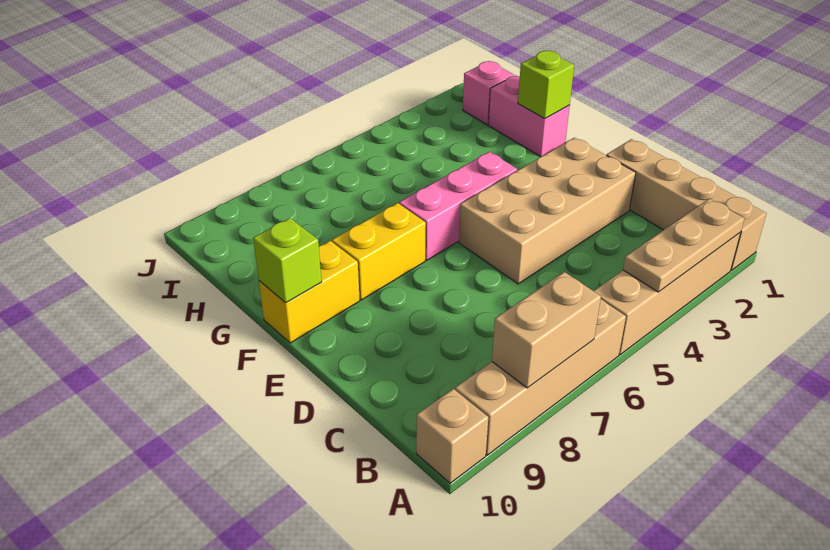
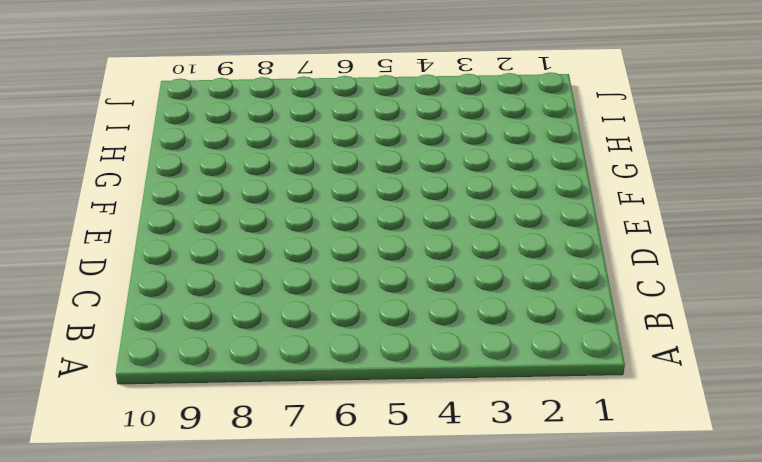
none -> tan brick A1:D1 level 1
none -> tan brick A2:A5 level 1
none -> tan brick A6:A9 level 1

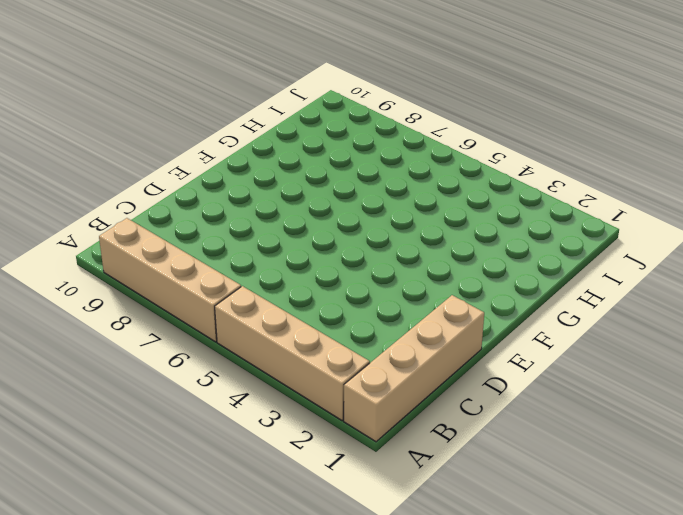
none -> tan brick A10 level 1
none -> tan brick D2:E5 level 1
none -> pink brick F4:F6 level 1

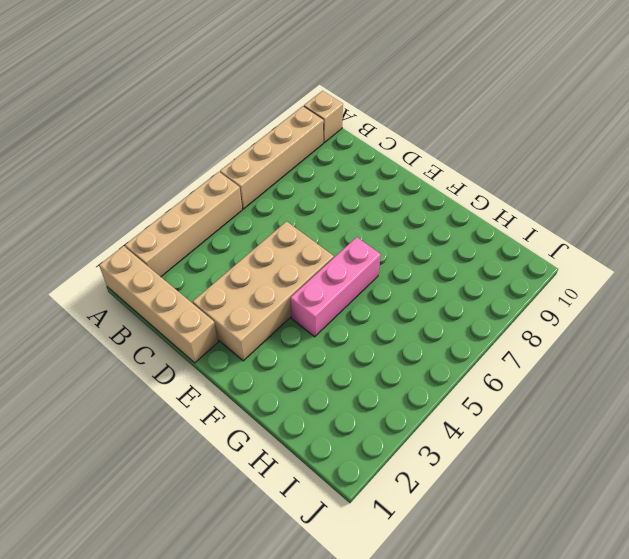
none -> yellow brick F7:F8 level 1
none -> yellow brick F9:F10 level 1
none -> pink brick G1:H1 level 1

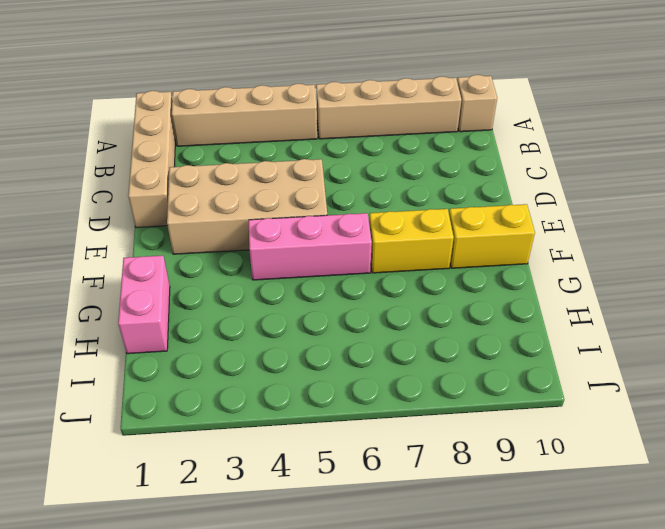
none -> pink brick I1 level 1
none -> tan plate A2:A4 level 2
none -> tan brick A7:A8 level 2

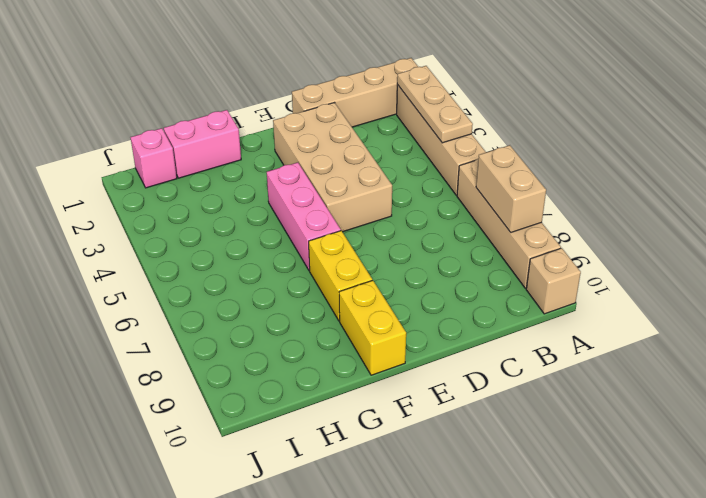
none -> lime brick F10 level 2
none -> lime brick G1 level 2

